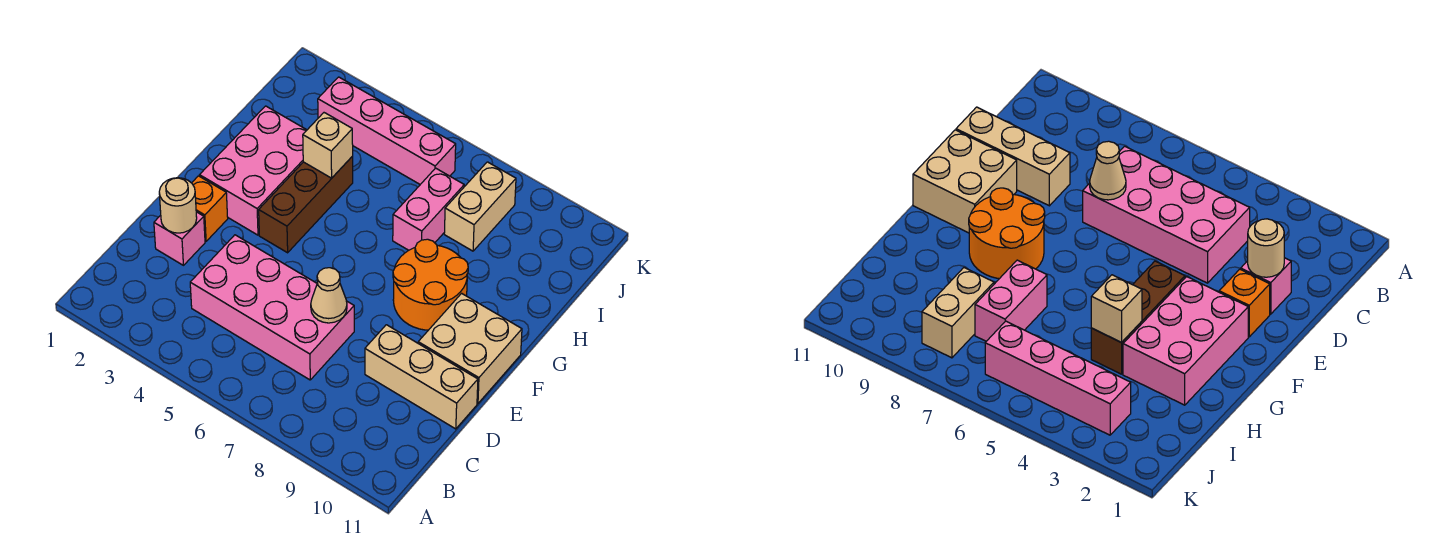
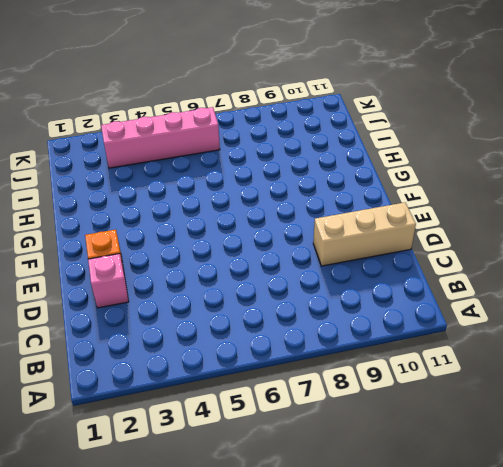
none -> pink brick C4:D7 level 1
none -> tan brick E10:F11 level 1
none -> pink brick F2:H3 level 1

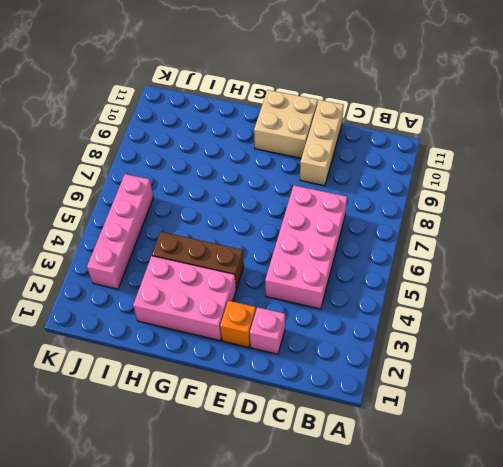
none -> orange round brick F8:G9 level 1
none -> pink brick H7:I7 level 1
none -> tan brick I8:J8 level 1

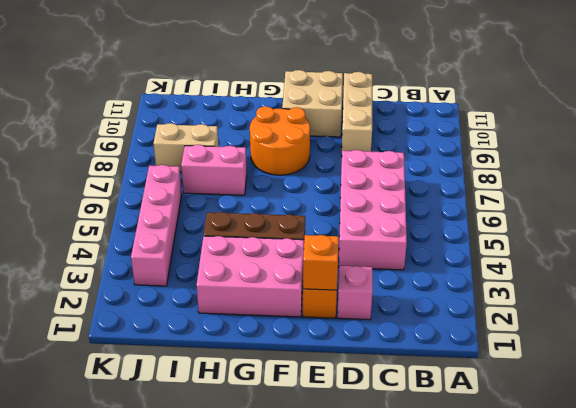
orange brick E2 level 2 -> none
none -> tan round brick D2 level 2
none -> tan cone D7 level 2
none -> tan brick H4 level 2

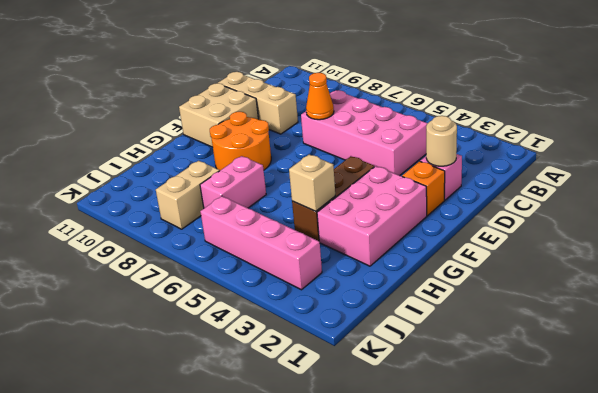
orange cone D7 level 2 -> tan cone D7 level 2

